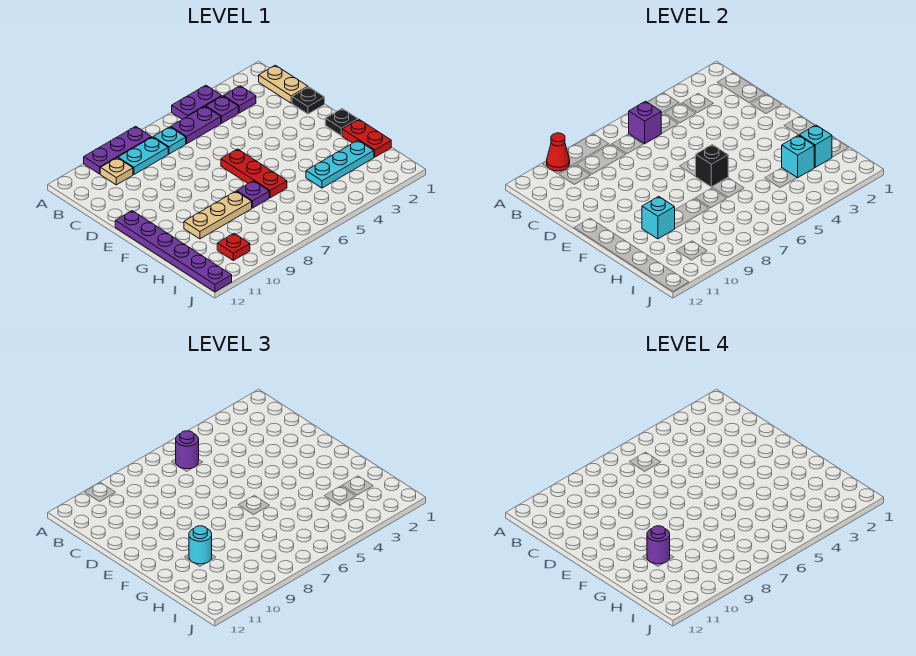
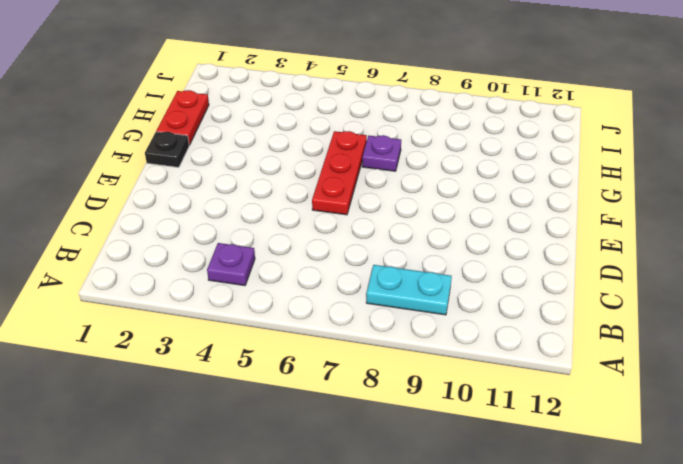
none -> purple plate A4:A5 level 1
none -> purple plate A8:A10 level 1
none -> tan plate B1:C1 level 1

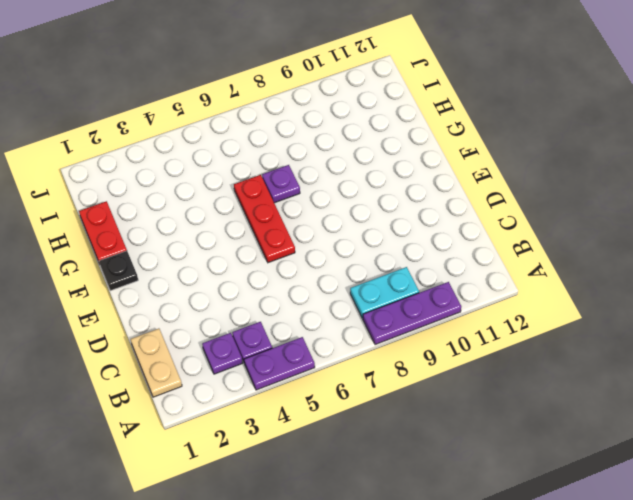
none -> purple plate B5:B6 level 1
none -> cyan plate B7 level 1
none -> tan plate B10 level 1

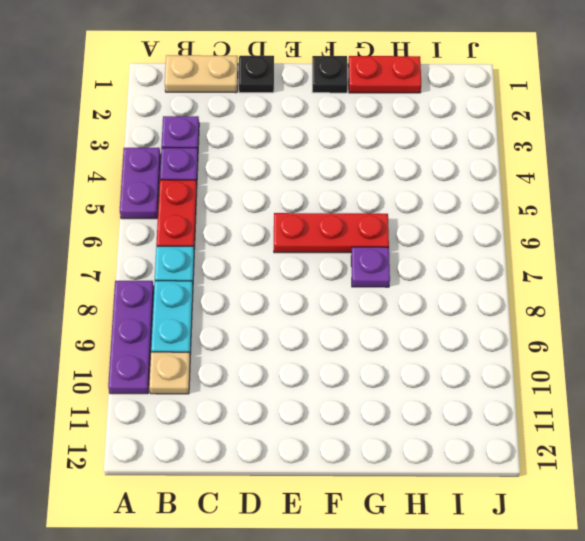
red plate B5:B6 level 1 -> purple plate B5:B6 level 1
none -> purple plate E12:J12 level 1
none -> tan plate G8:G10 level 1
none -> cyan plate H2:H4 level 1

